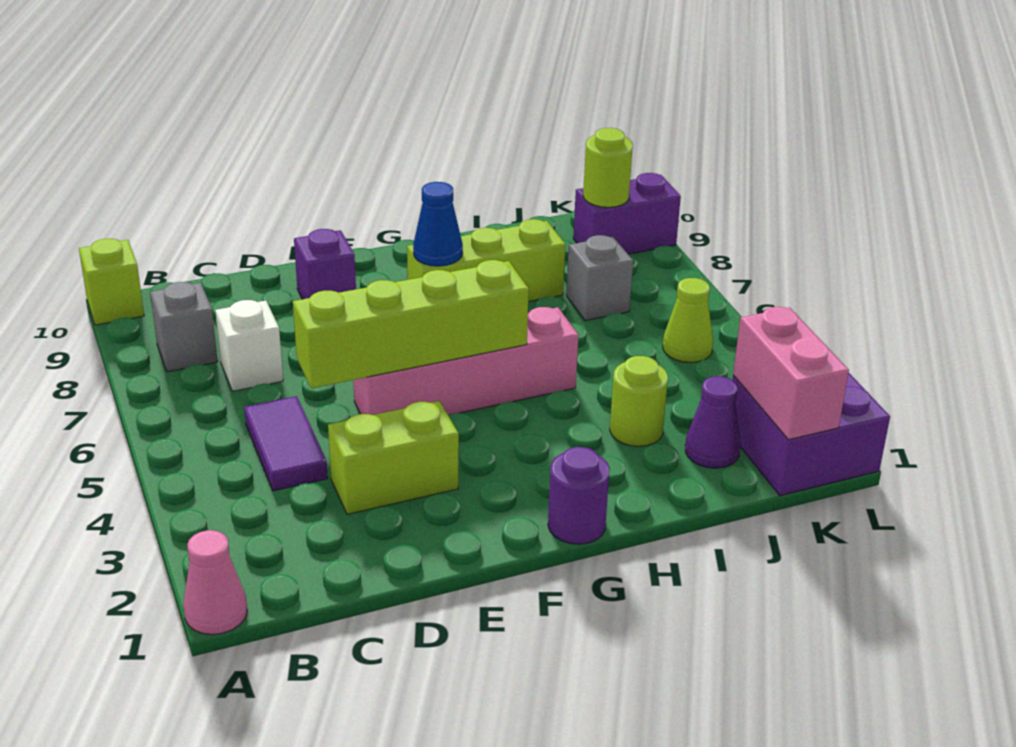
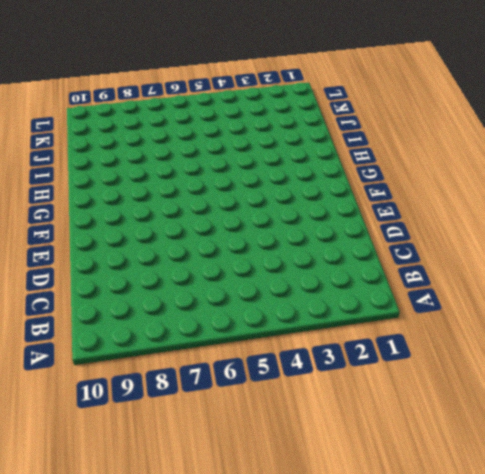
none -> pink cone A1 level 1
none -> lime brick A10 level 1
none -> grey brick B8 level 1

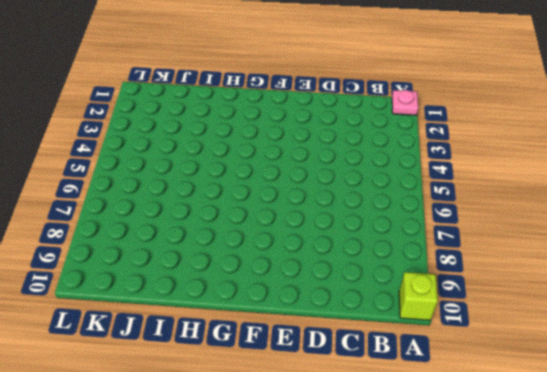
pink plate A1 level 1 -> pink cone A1 level 1
none -> grey brick B8 level 1
none -> purple tile C4:C5 level 1
none -> white brick C7 level 1

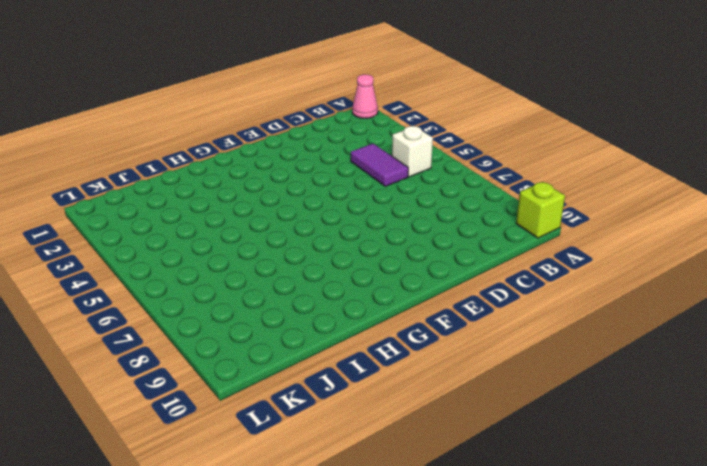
white brick B5 level 1 -> white brick C7 level 1
none -> grey brick B8 level 1
none -> lime brick D3:E3 level 1
none -> pink brick E5:H5 level 1

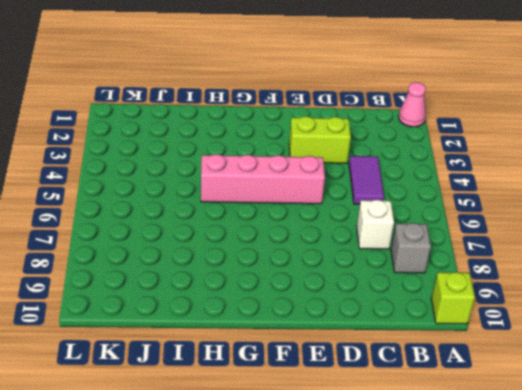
none -> purple brick E9 level 1
none -> purple round brick G1 level 1
none -> lime brick G8:I8 level 1

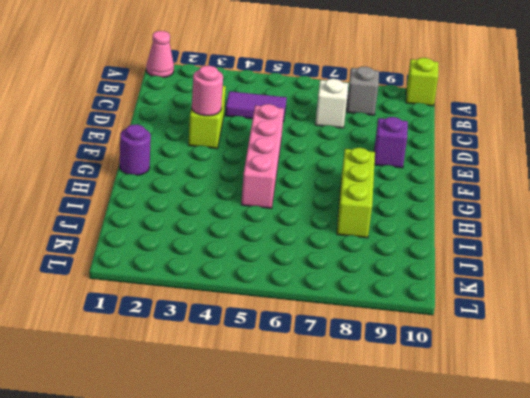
pink round brick E3 level 2 -> none
none -> lime round brick I3 level 1
none -> purple cone J2 level 1
none -> grey brick J7 level 1

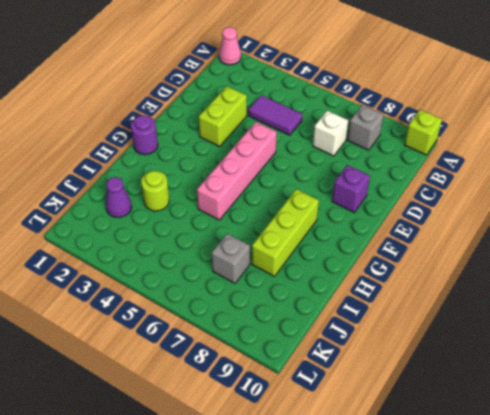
none -> purple brick K1:L2 level 1
none -> lime cone K5 level 1
none -> purple brick K9:L9 level 1

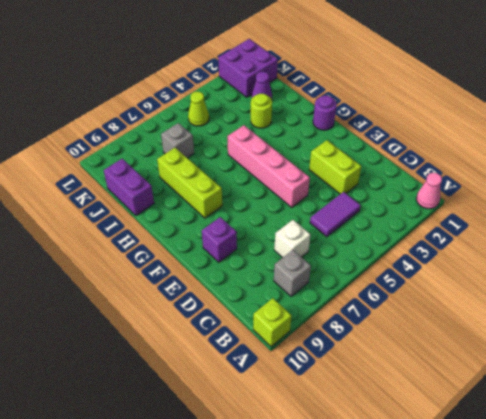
purple brick I10:J10 level 1 -> purple brick K9:L9 level 1
none -> lime brick D5:G5 level 2
none -> blue cone G8 level 2
none -> pink brick K1:K2 level 2

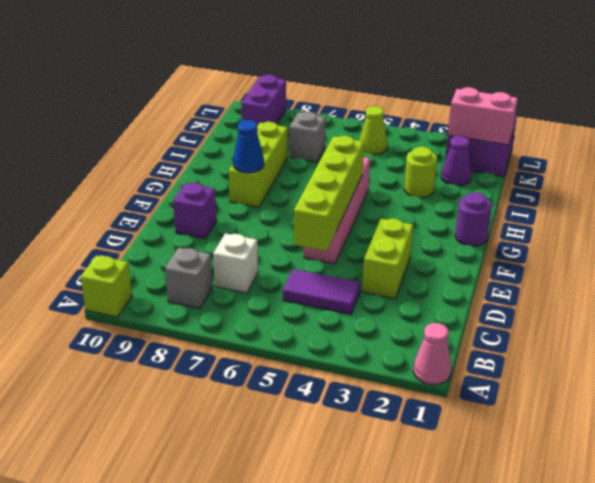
none -> lime round brick K9 level 2

